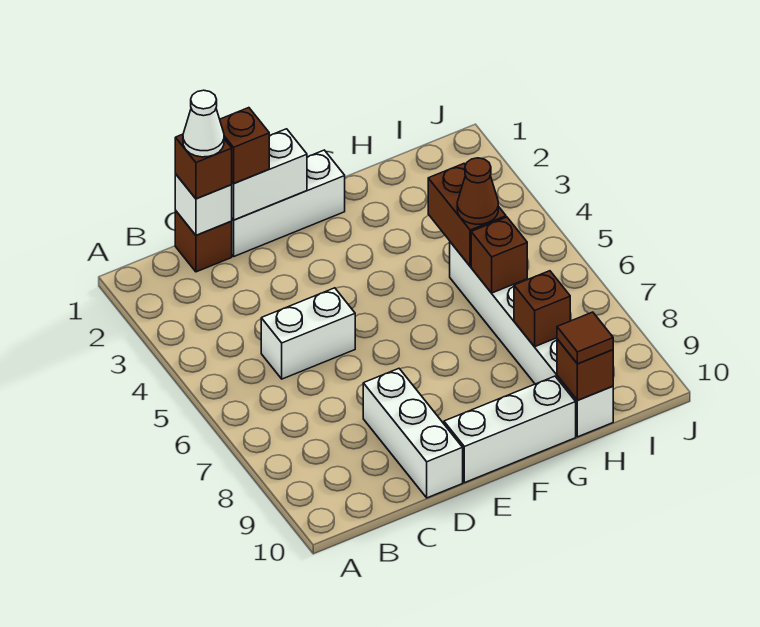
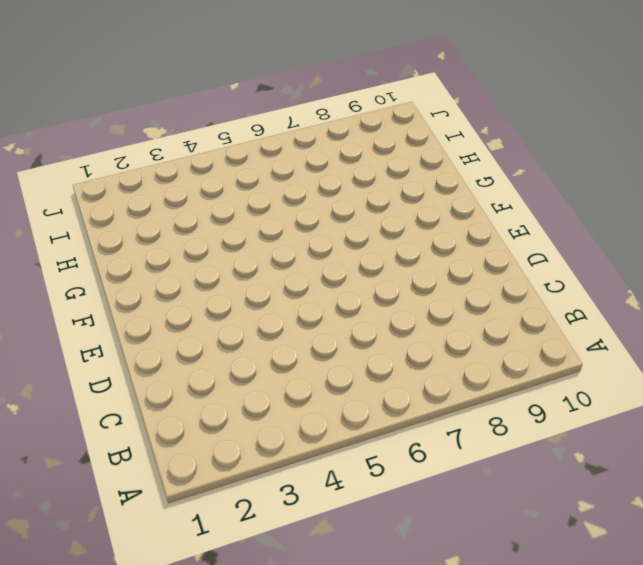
none -> brown brick C1 level 1
none -> white brick C5:D5 level 1
none -> white brick D1:F1 level 1

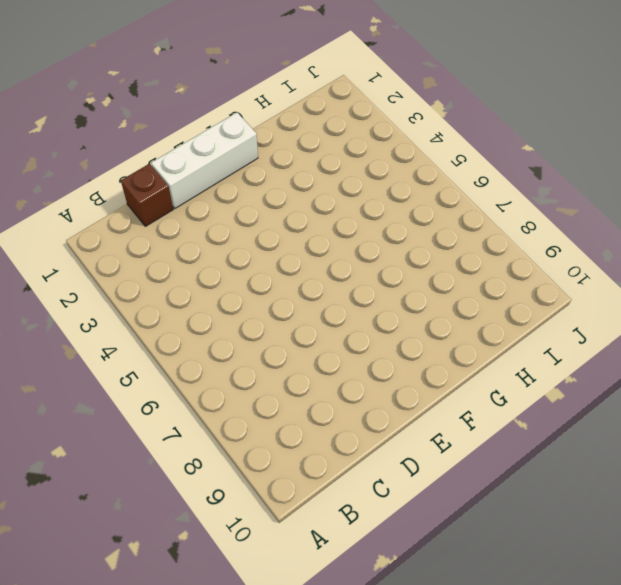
none -> white brick C5:D5 level 1
none -> white brick D8:D10 level 1
none -> white brick E10:G10 level 1

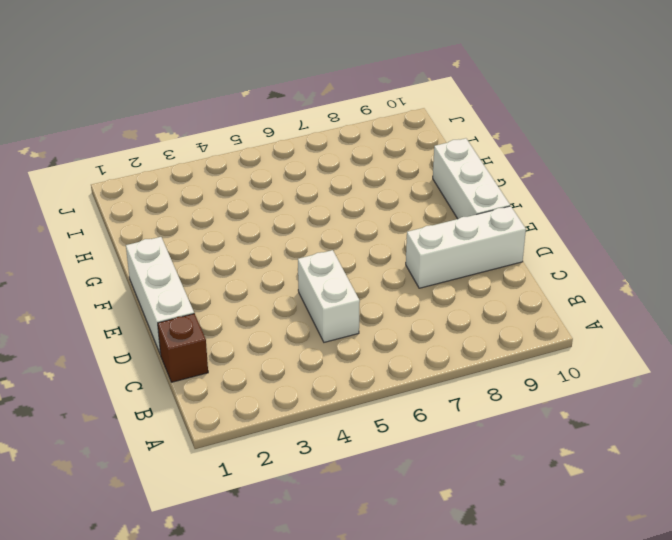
none -> white brick H5:H10 level 1
none -> white brick C1 level 2
none -> white brick D1:E1 level 2

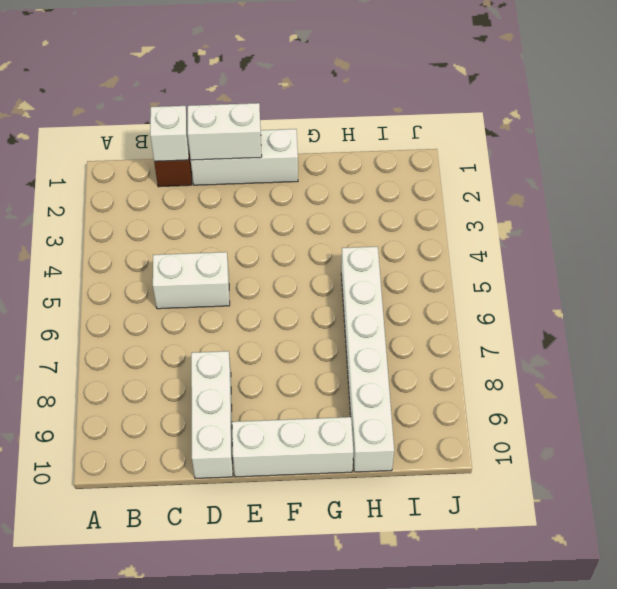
none -> brown brick H4:H5 level 2
none -> brown brick H6 level 2
none -> brown brick H8 level 2

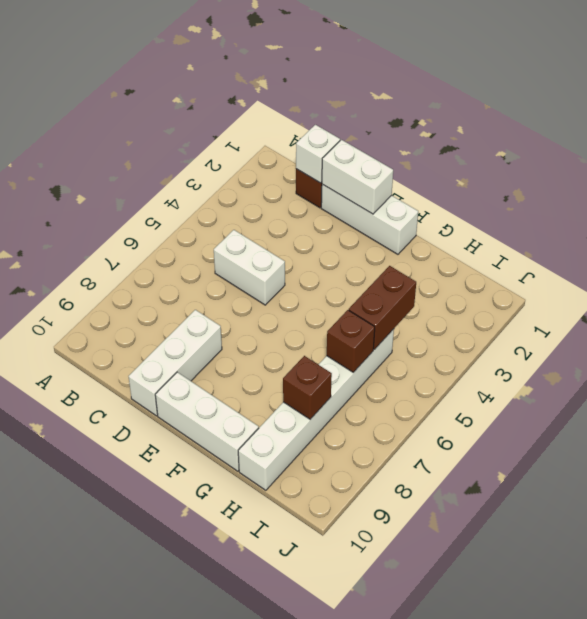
none -> brown brick H10 level 2
none -> brown brick C1 level 3
none -> brown brick D1 level 3

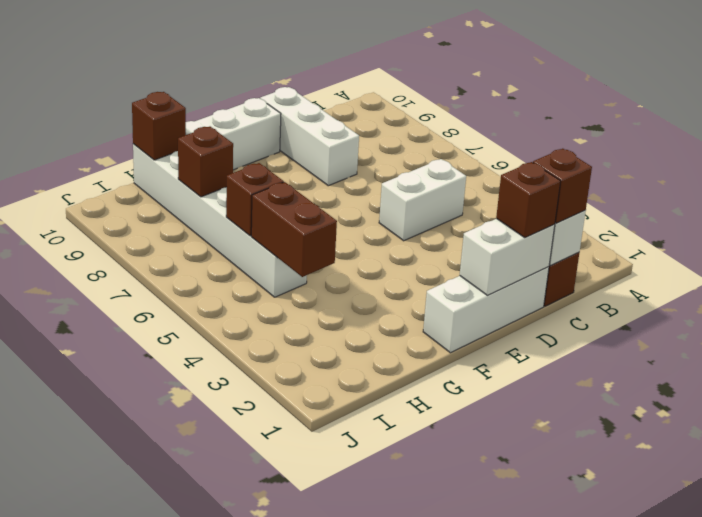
none -> brown cone H5 level 3
none -> brown tile H10 level 3
none -> white cone C1 level 4

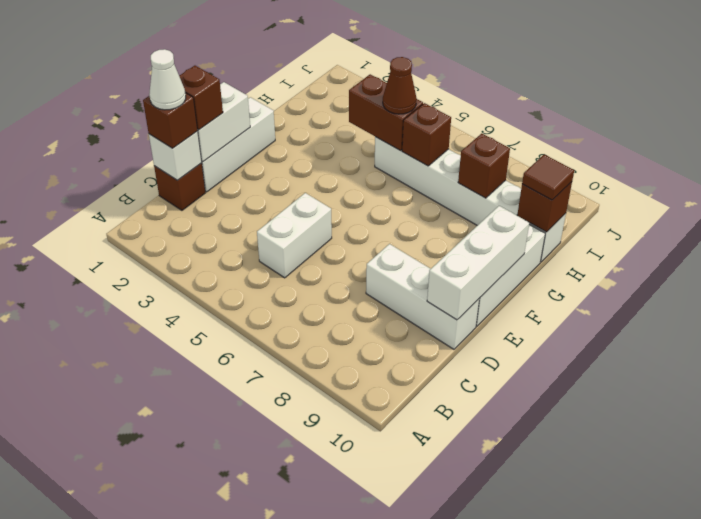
white brick D10:F10 level 2 -> none

